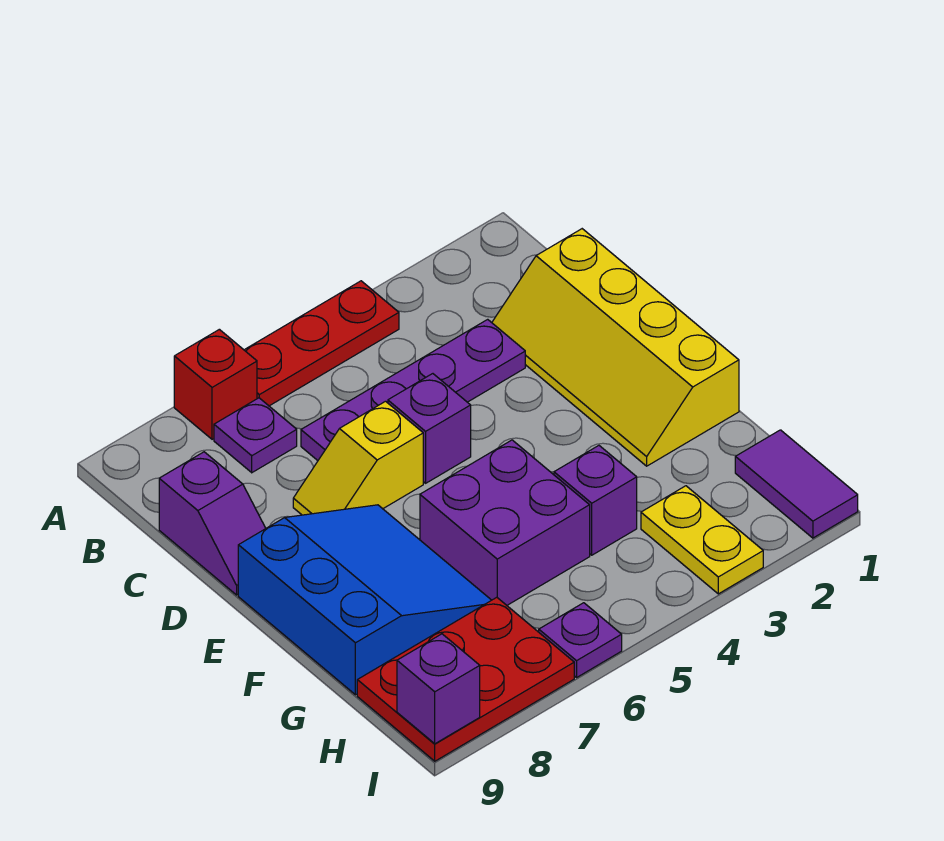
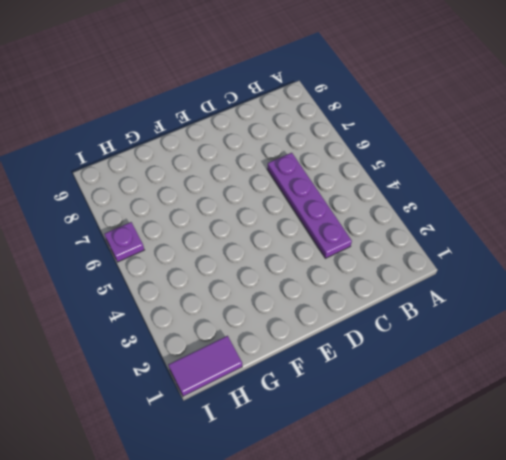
none -> red plate A4:A6 level 1
none -> red brick A7 level 1
none -> purple plate B7 level 1

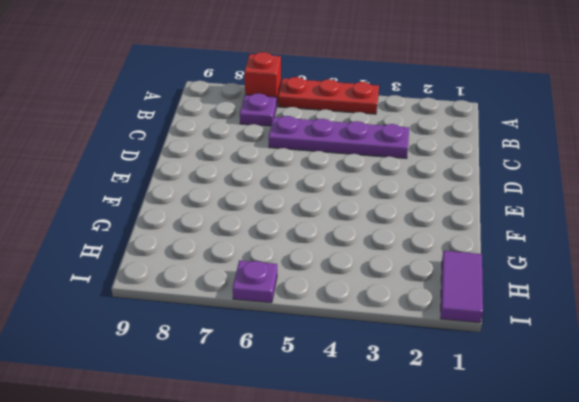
none -> yellow slope C1:F2 level 1 top 1
none -> purple slope C9:D9 level 1 top C
none -> purple brick D5 level 1

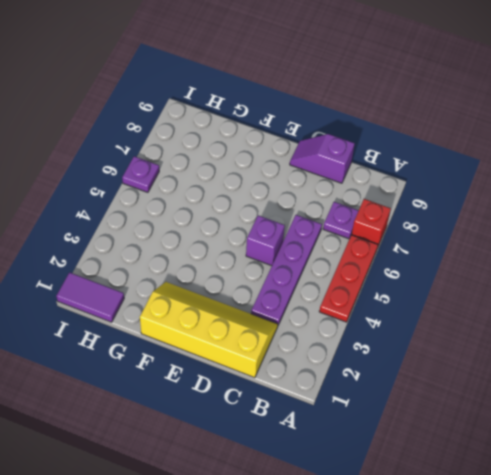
none -> yellow slope D6:D7 level 1 top 6
none -> blue slope E7:G9 level 1 top 9
none -> purple brick F5:G6 level 1

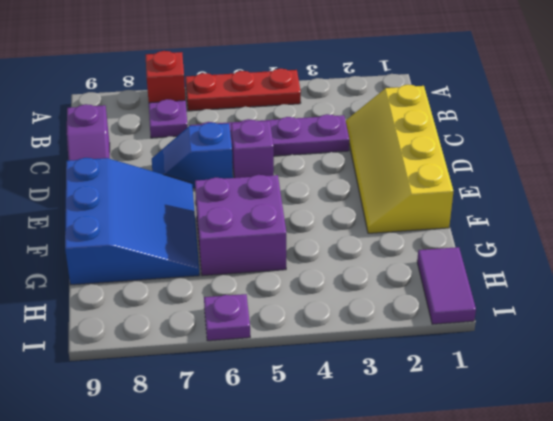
blue slope D6:D7 level 1 top 6 -> yellow slope D6:D7 level 1 top 6
none -> purple brick G4 level 1
none -> yellow plate H3:I3 level 1
none -> red plate H7:I9 level 1

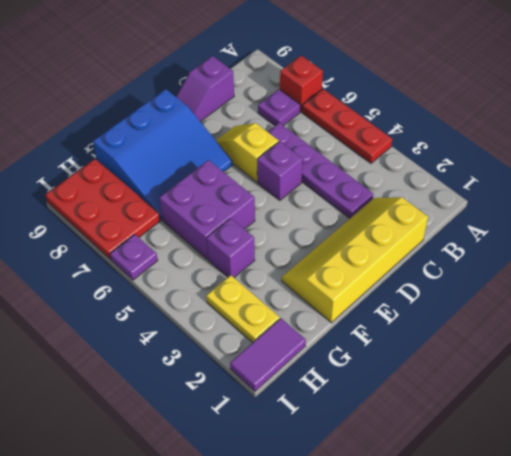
yellow plate H2:H3 level 1 -> yellow plate H3:I3 level 1
none -> purple brick I9 level 2

